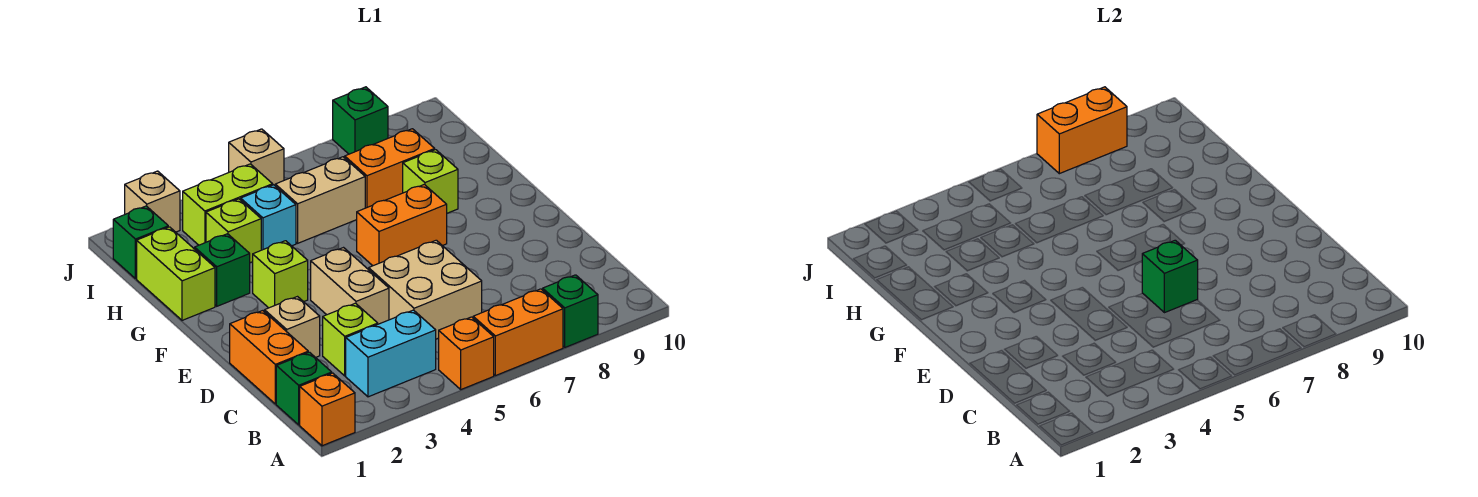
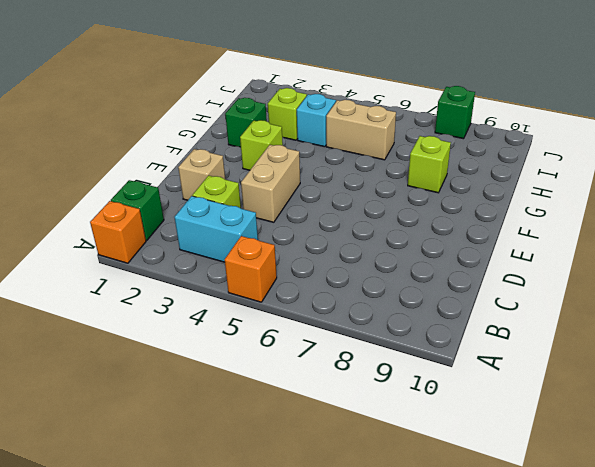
none -> orange brick A6:A7 level 1
none -> green brick A8 level 1
none -> orange brick C1:D1 level 1

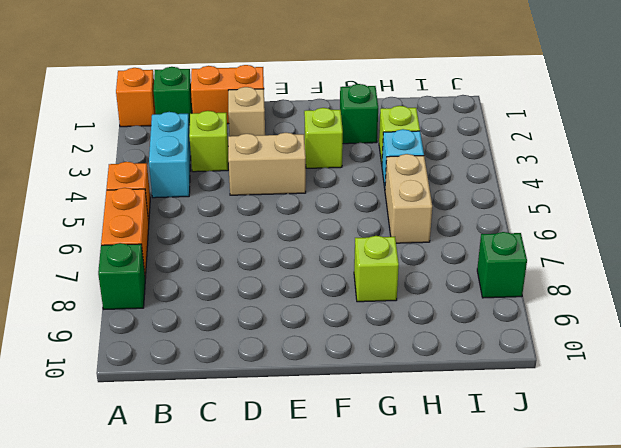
none -> tan brick C5:D6 level 1
none -> orange brick F6:F7 level 1
none -> lime brick G1:H1 level 1

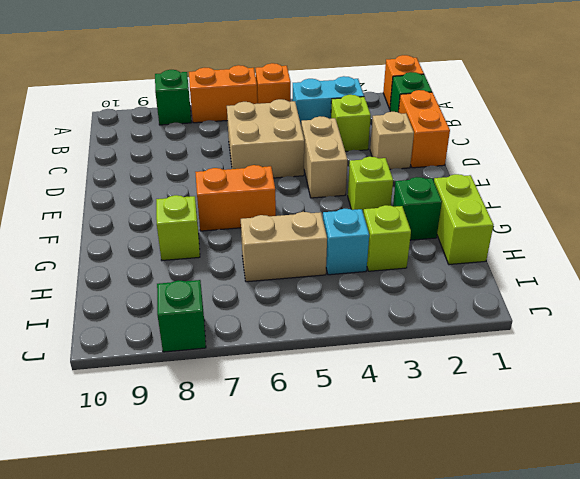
none -> orange brick H7:H8 level 1
none -> green brick I1 level 1
none -> lime brick I3:I4 level 1

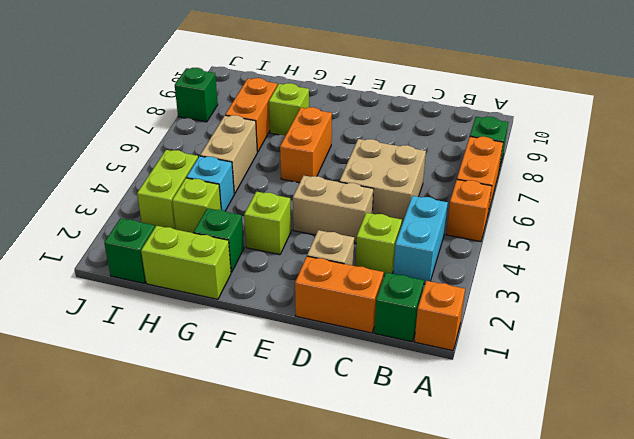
none -> tan brick J2 level 1
none -> tan brick J5 level 1
none -> green brick D6 level 2

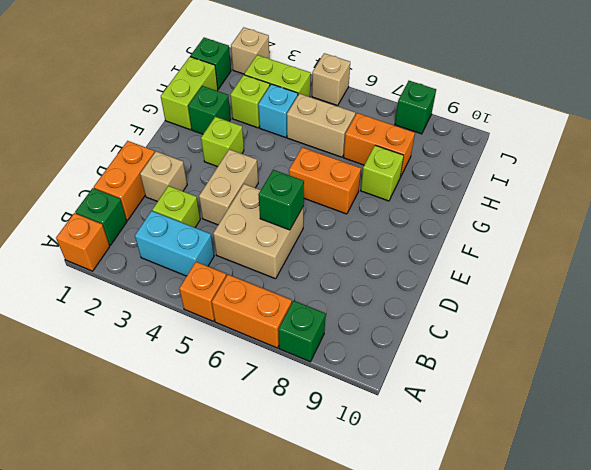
none -> orange brick J7:J8 level 2

